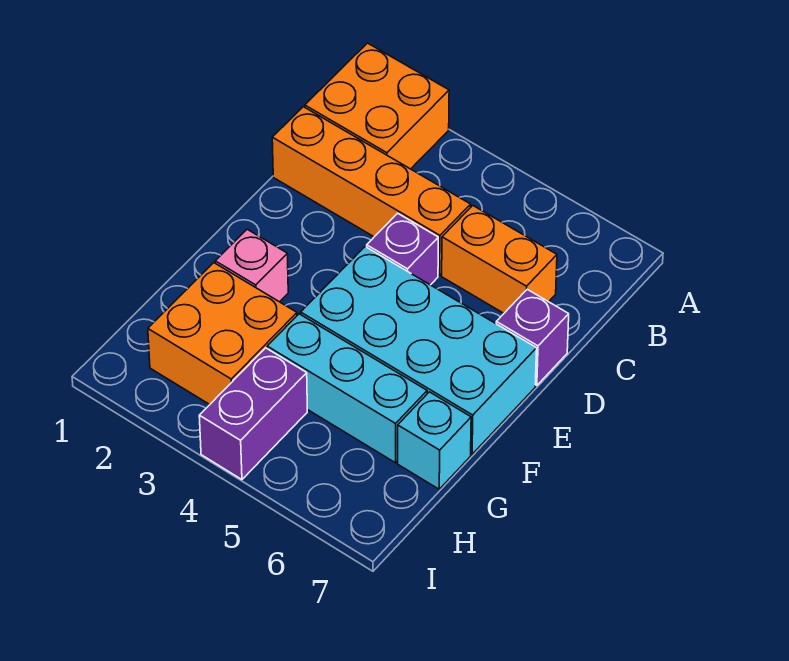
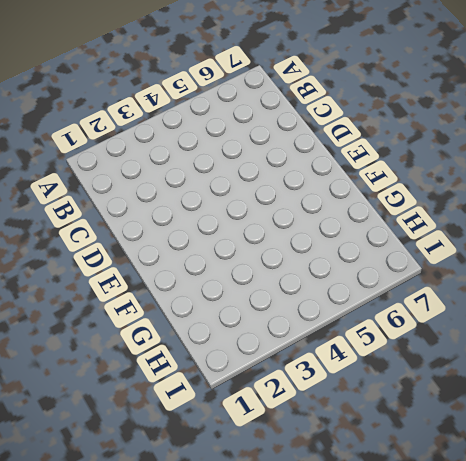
none -> orange brick A1:B2 level 1
none -> orange brick C1:C4 level 1

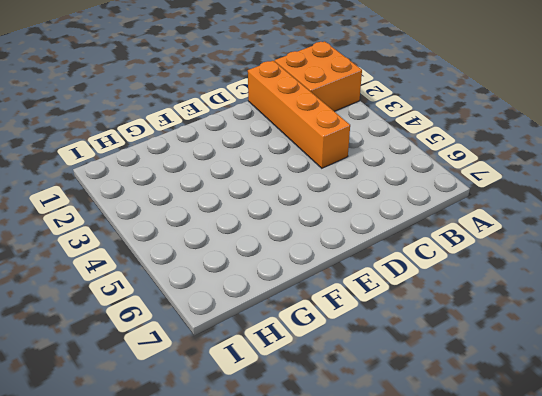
none -> orange brick C5:C6 level 1
none -> purple brick D4 level 1

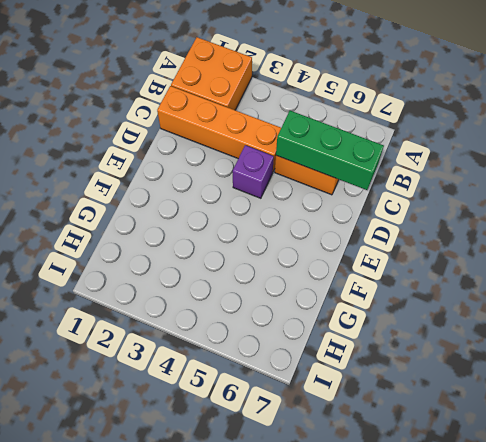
green brick C5:C7 level 2 -> none
none -> purple brick D7 level 1
none -> cyan brick E4:F7 level 1

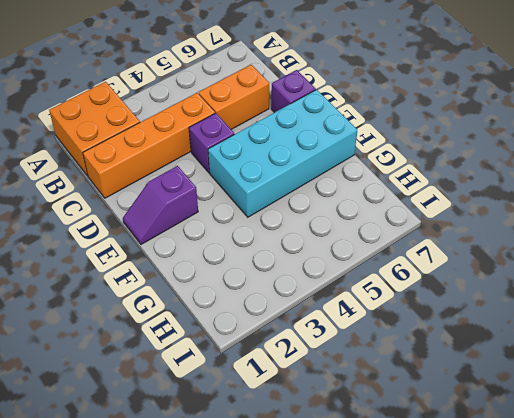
purple slope E1:E2 level 1 top 2 -> none
none -> pink brick F2 level 1
none -> orange brick G2:H3 level 1

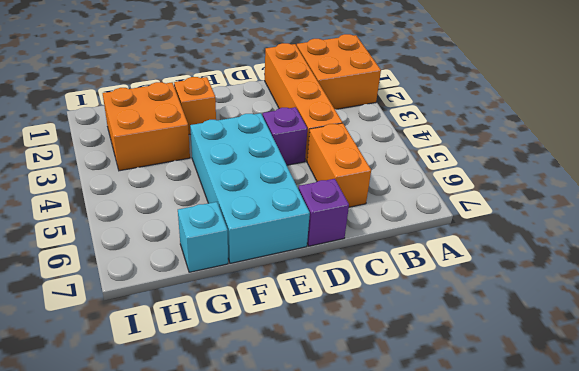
orange brick F2 level 1 -> pink brick F2 level 1
none -> cyan brick G4:G6 level 1
none -> purple brick H4:I4 level 1

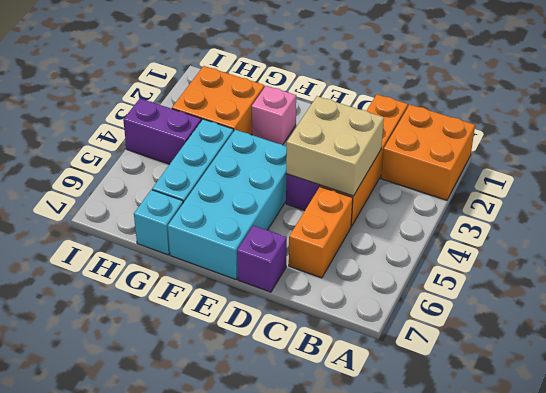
tan brick C3:D4 level 2 -> none

